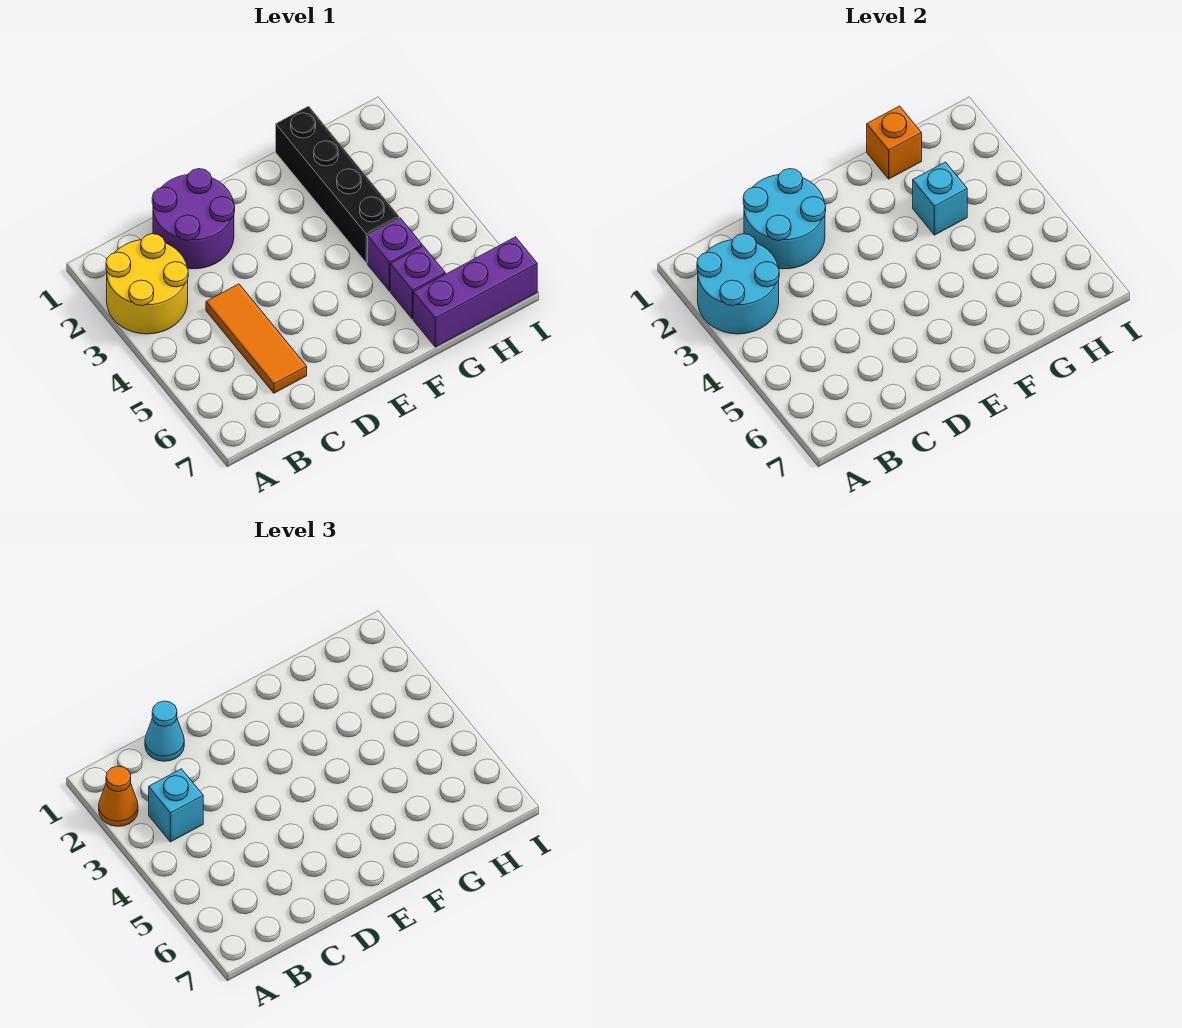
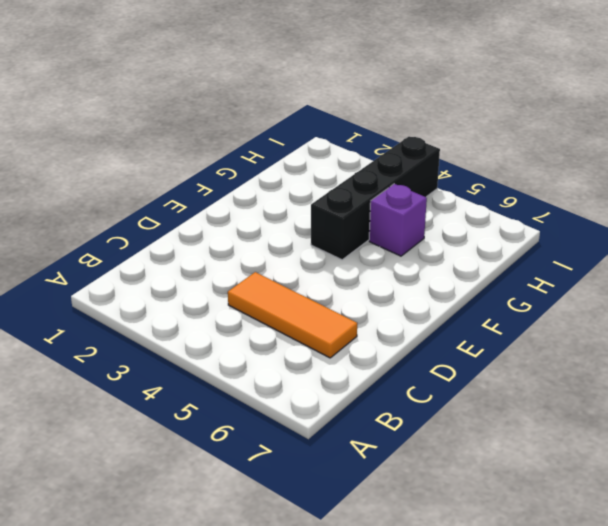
black brick F4:I4 level 1 -> black brick G1:G4 level 1
none -> yellow round brick A2:B3 level 1
none -> purple round brick C1:D2 level 1
none -> purple brick G6 level 1

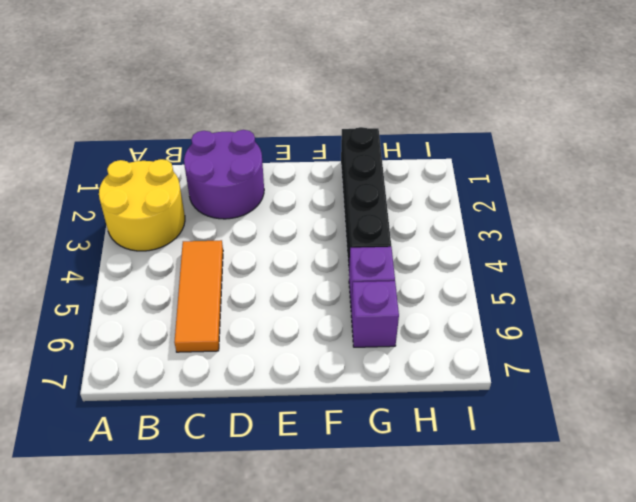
none -> purple brick G7:I7 level 1
none -> cyan round brick A2:B3 level 2
none -> cyan round brick C1:D2 level 2

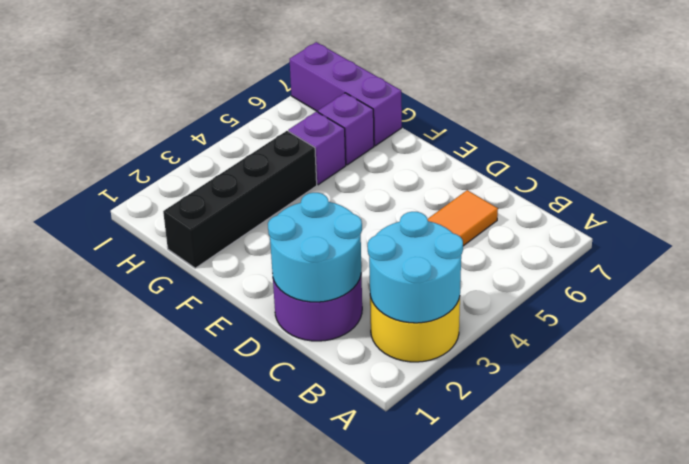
none -> orange brick G1 level 2
none -> cyan brick G3 level 2
none -> orange cone A2 level 3

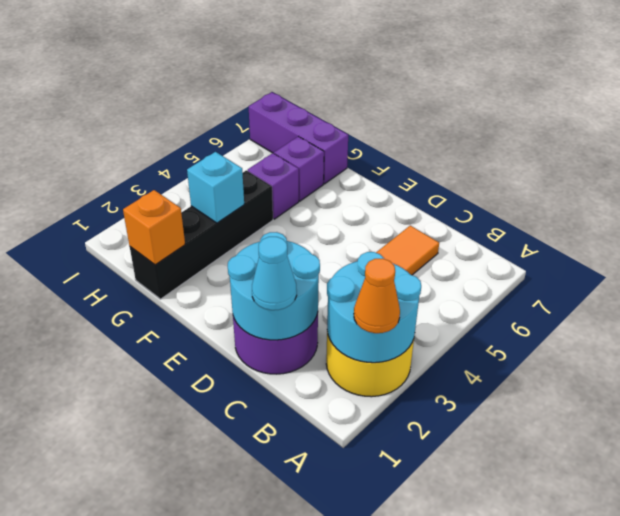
none -> cyan brick B3 level 3

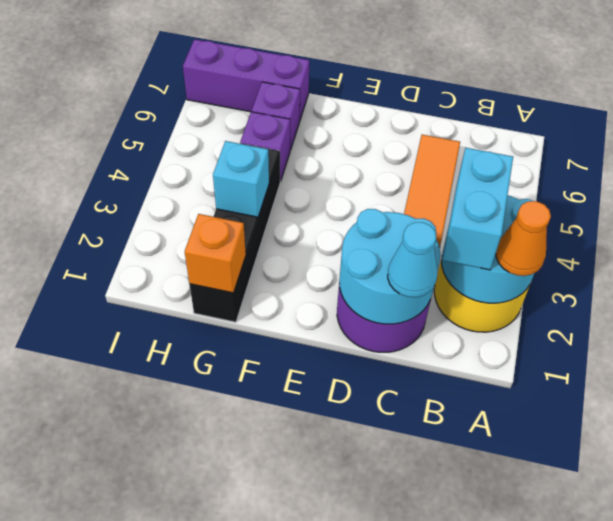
cyan brick B2:B3 level 3 -> cyan brick B3 level 3

